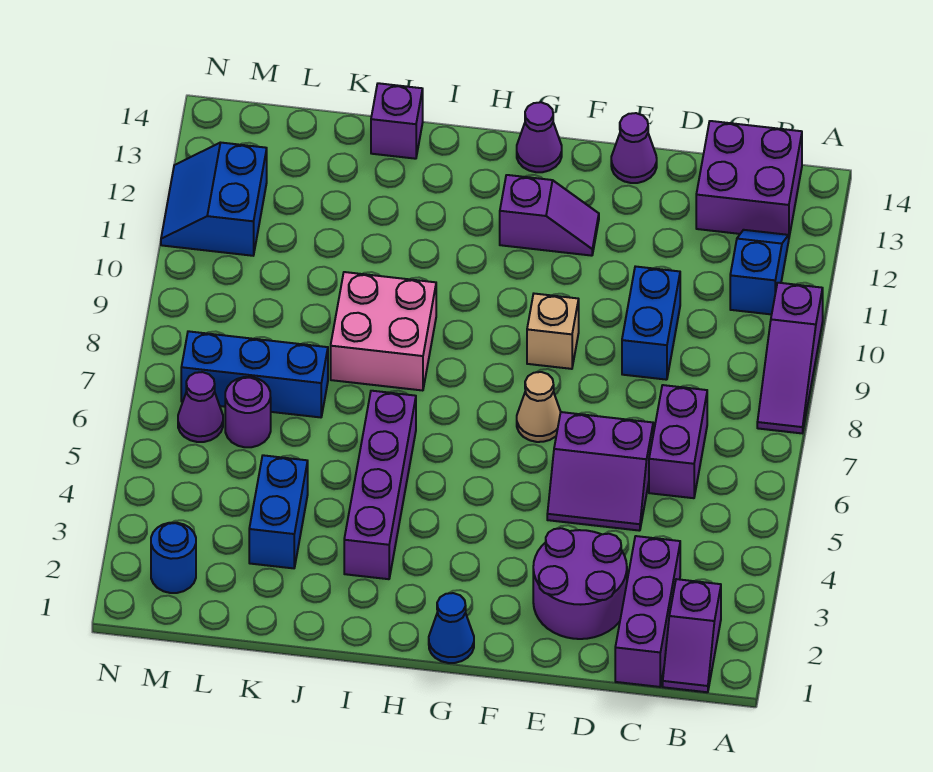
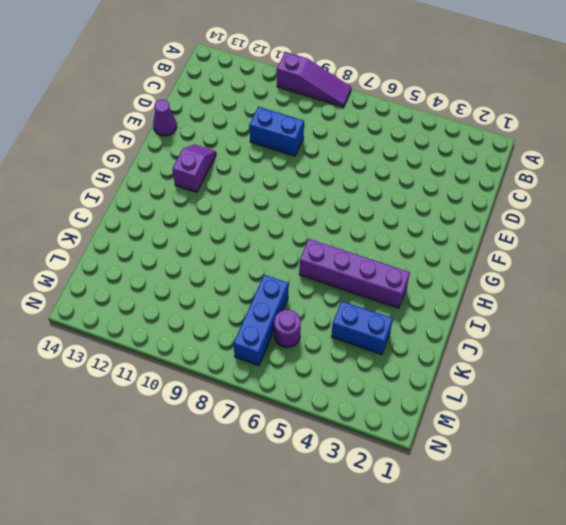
none -> purple slope B1:B2 level 1 top 2
none -> blue slope B11:B12 level 1 top 11
none -> purple brick B13:C14 level 1

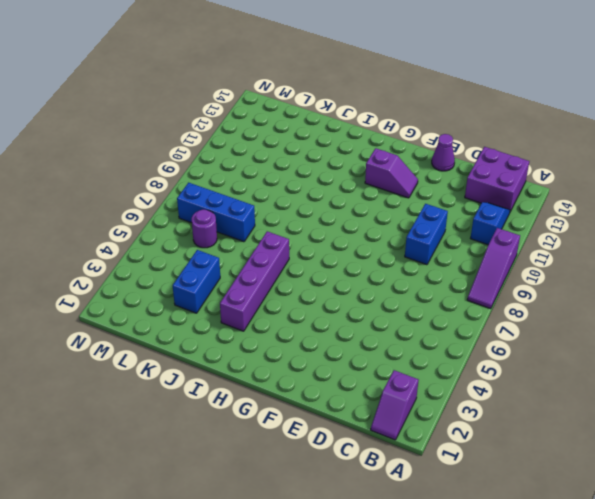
none -> purple brick C1:C3 level 1
none -> purple brick C6:C7 level 1
none -> purple round brick D2:E3 level 1

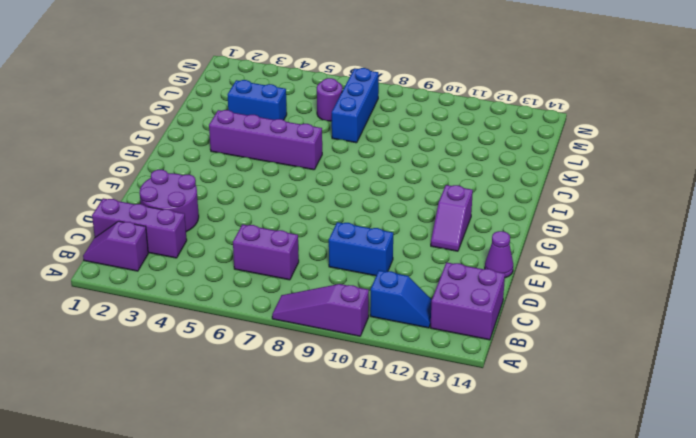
none -> purple slope D5:E6 level 1 top 6
none -> tan cone F7 level 1
none -> tan brick F9 level 1

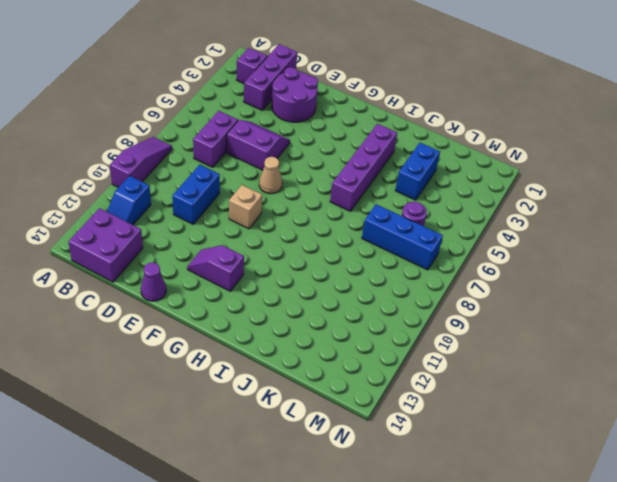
none -> blue cone G1 level 1
none -> purple cone G14 level 1
none -> pink brick I8:J9 level 1

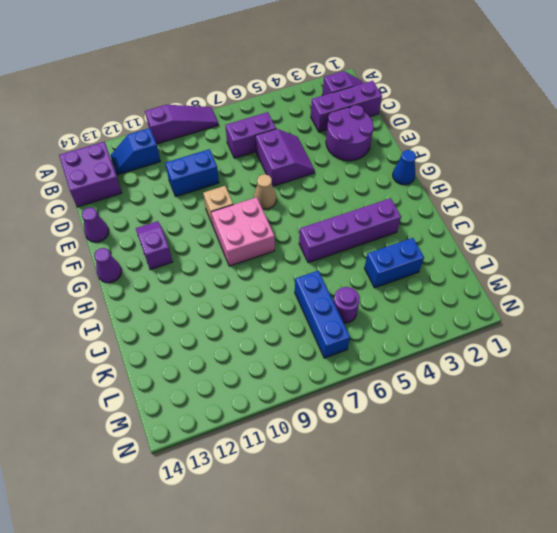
pink brick G8:H9 level 1 -> pink brick I8:J9 level 1
none -> purple brick J14 level 1
none -> blue round brick M2 level 1
none -> purple cone M6 level 1

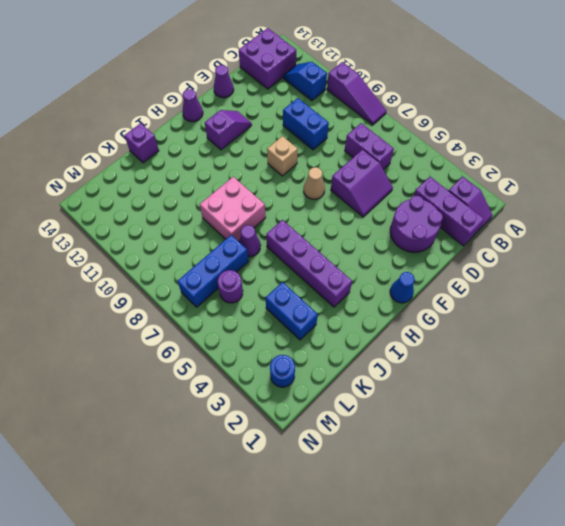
purple cone J7 level 1 -> purple cone M6 level 1
none -> blue slope M11:N12 level 1 top M

